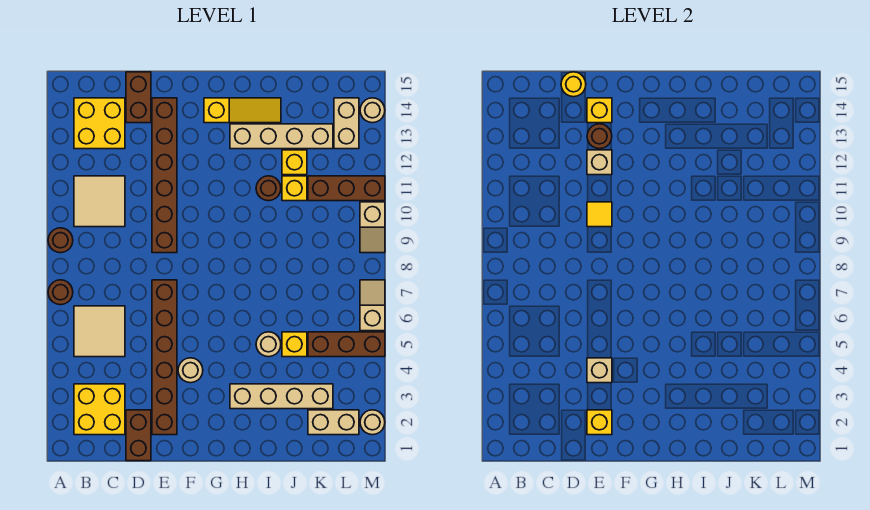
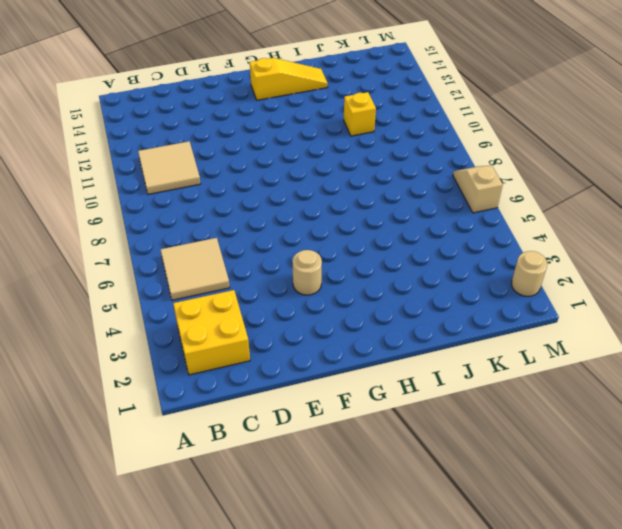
none -> brown round brick A7 level 1
none -> brown round brick A9 level 1
none -> yellow brick B13:C14 level 1
none -> brown brick D1:D2 level 1

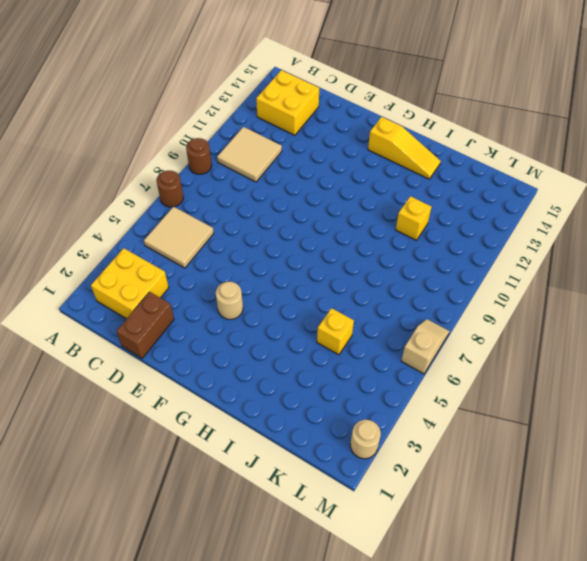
none -> brown brick D14:D15 level 1
none -> brown brick E2:E7 level 1
none -> brown brick E9:E14 level 1
none -> tan brick H3:K3 level 1

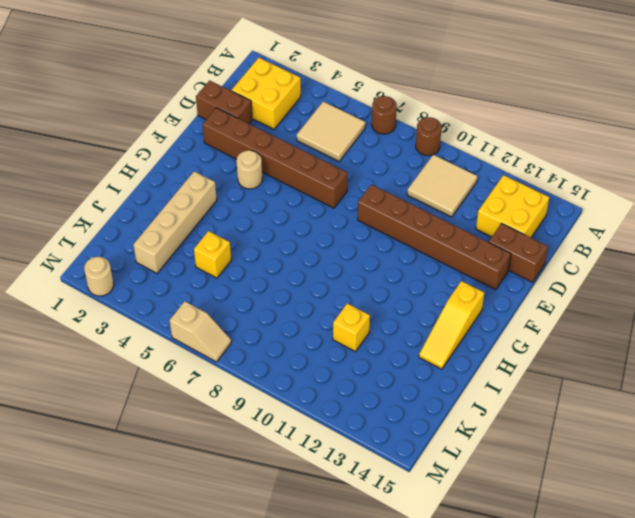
none -> tan brick H13:K13 level 1
none -> tan round brick I5 level 1
none -> brown round brick I11 level 1
none -> yellow brick J12 level 1

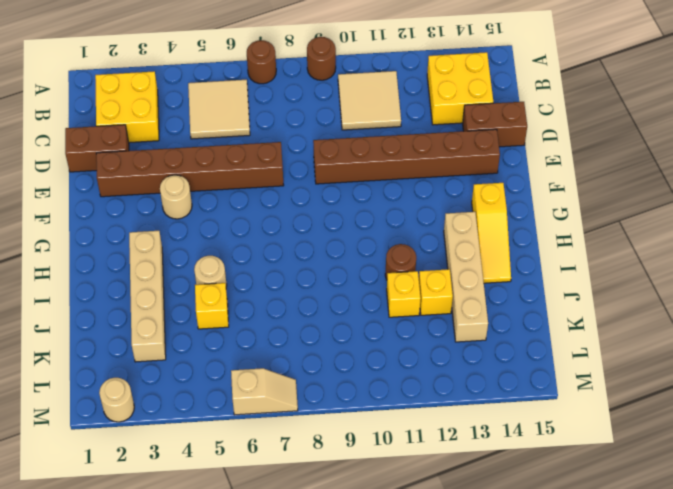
none -> tan brick K2:L2 level 1
none -> brown brick K5:M5 level 1
none -> brown brick K11:M11 level 1
none -> tan brick L13:L14 level 1

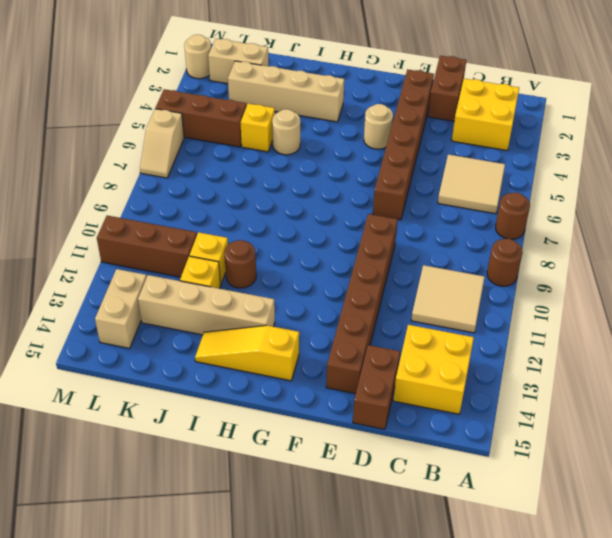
none -> tan slope M9:M10 level 1 top 10
none -> tan round brick M14 level 1
none -> yellow round brick D15 level 2
none -> yellow brick E2 level 2

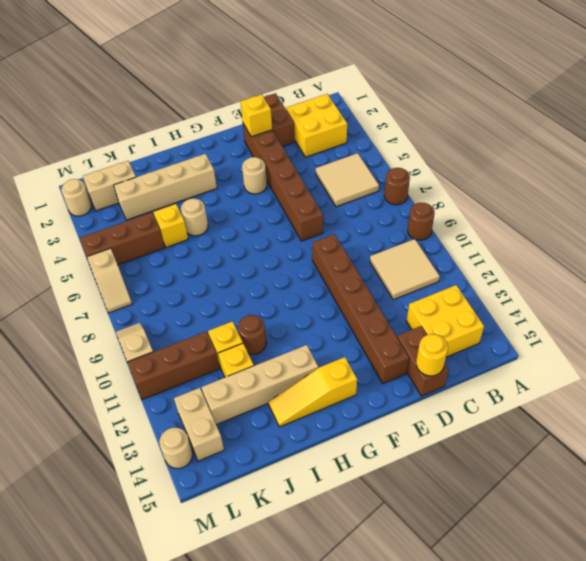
none -> tan brick E4 level 2
none -> yellow tile E10 level 2
none -> tan brick E12 level 2
none -> brown round brick E13 level 2

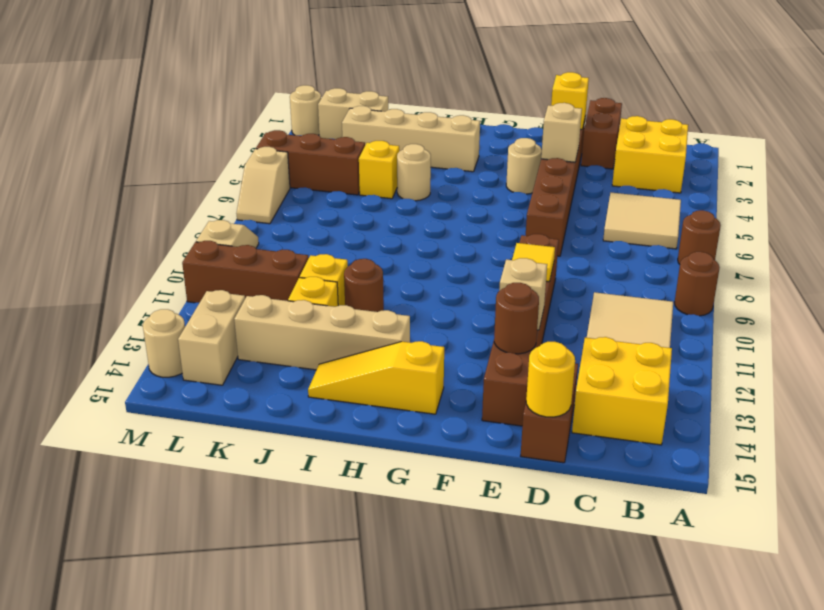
none -> yellow brick E14 level 2

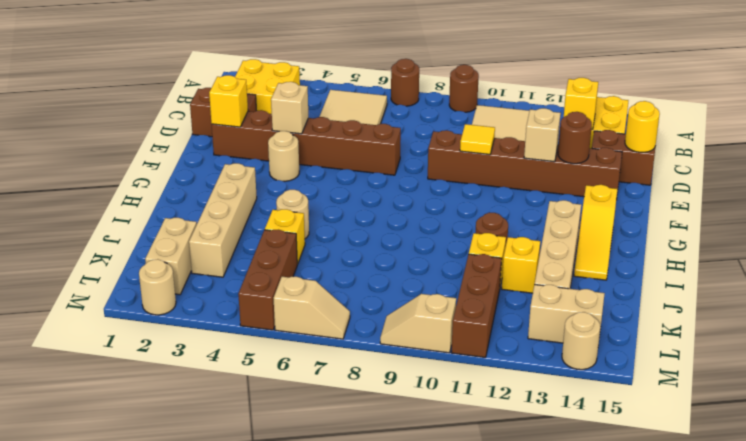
yellow brick C13 level 2 -> yellow brick E14 level 2

